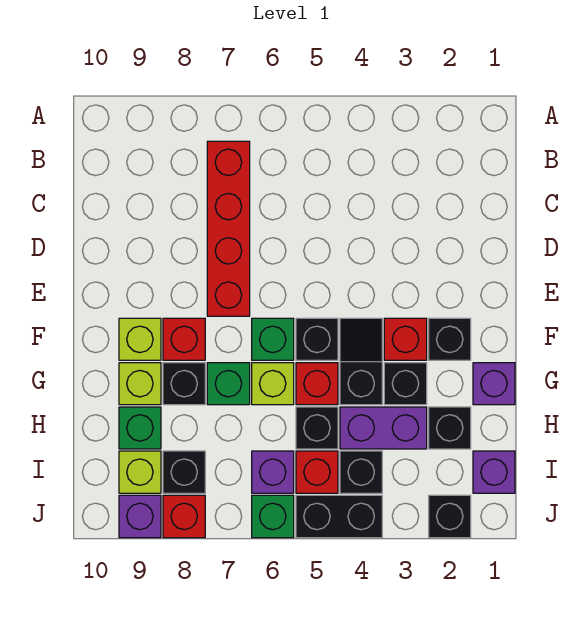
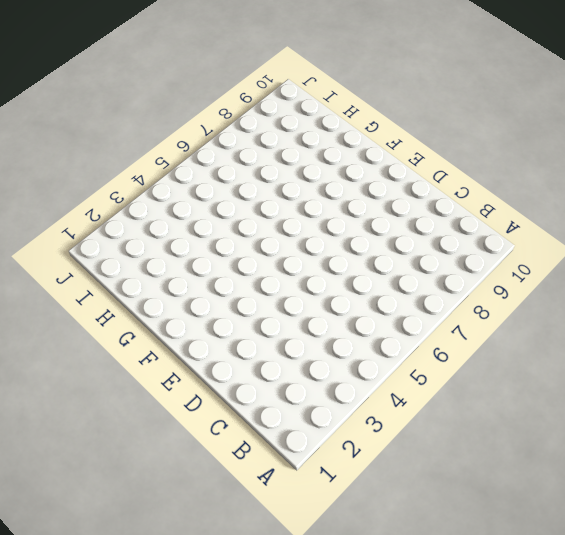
none -> red brick B7:E7 level 1
none -> black brick F2 level 1
none -> red brick F3 level 1
none -> black slope F4:G4 level 1 top G

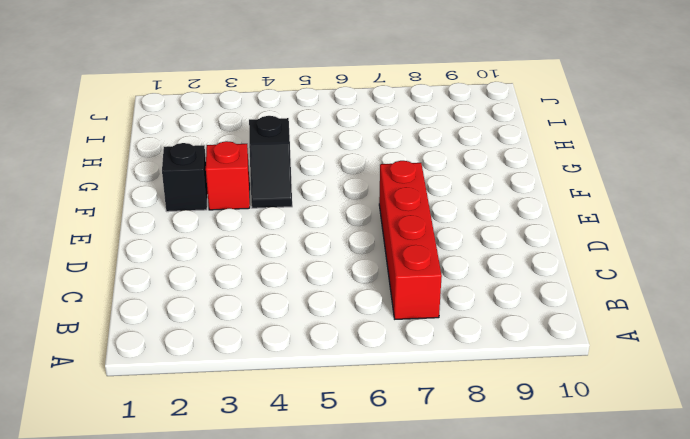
none -> black brick F5 level 1
none -> green brick F6 level 1
none -> red brick F8 level 1
none -> lime brick F9 level 1

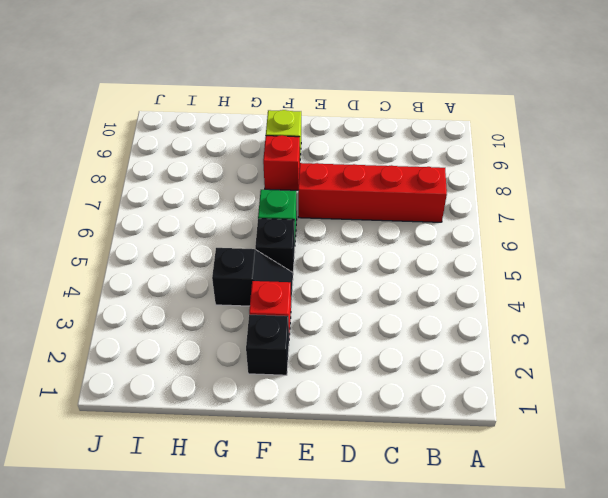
none -> purple brick G1 level 1
none -> black brick G3 level 1
none -> red brick G5 level 1
none -> lime brick G6 level 1

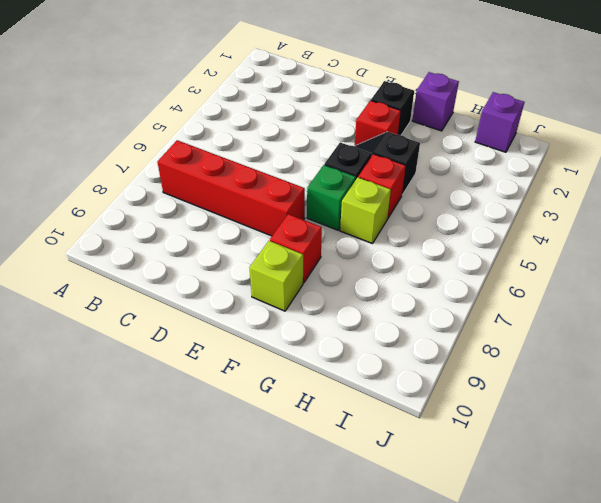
none -> black brick G3 level 1
none -> green brick G7 level 1
none -> black brick G8 level 1
none -> lime brick G9 level 1

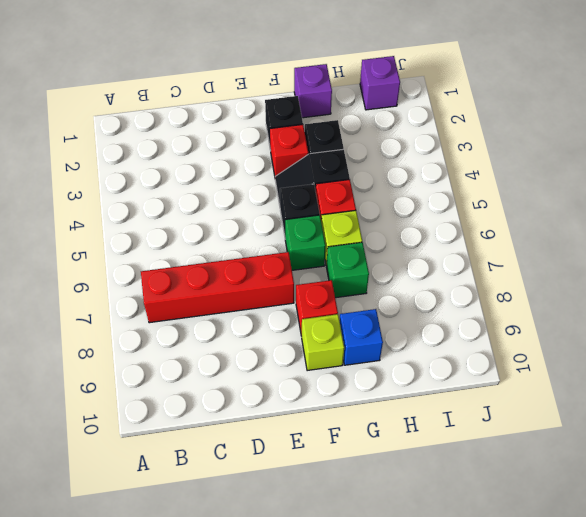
blue brick G9 level 1 -> lime brick G9 level 1
none -> black brick G8 level 1
none -> black brick H2 level 1
none -> purple brick H3:H4 level 1
none -> black brick H5 level 1

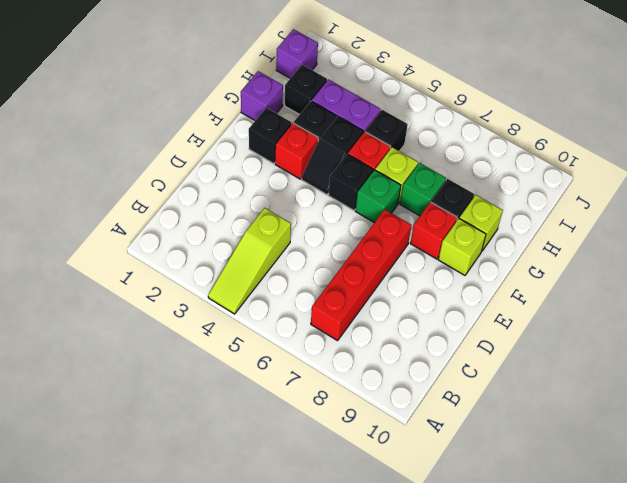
lime slope A4:C4 level 1 top C -> none
none -> green brick H9 level 1
none -> black brick I4 level 1
none -> red brick I5 level 1
none -> purple brick I6 level 1

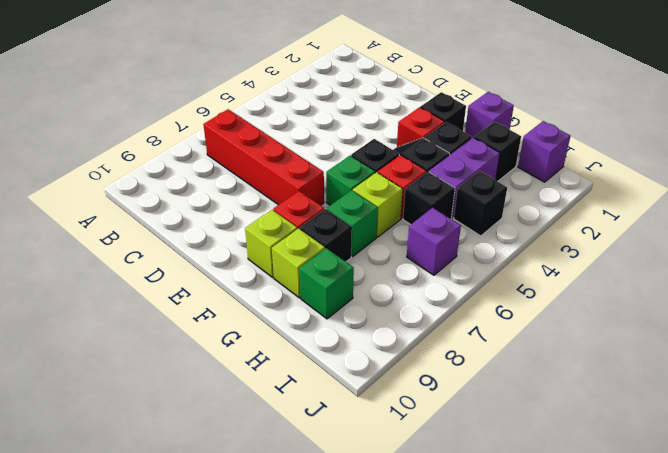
none -> red brick I5 level 1
none -> black brick I8 level 1
none -> lime brick I9 level 1
none -> black brick J2 level 1

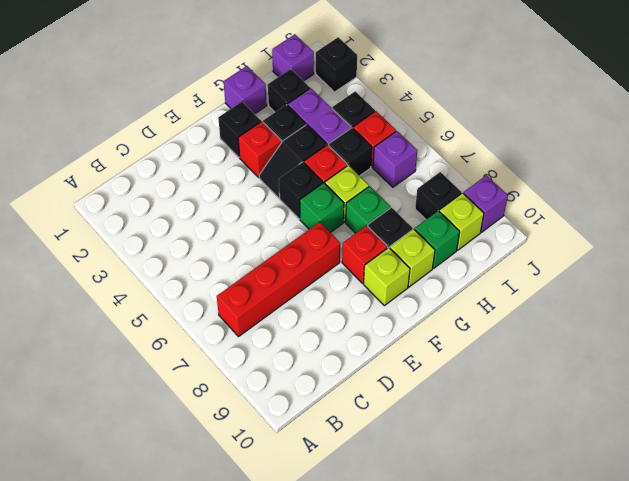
none -> black brick J4:J5 level 1
none -> green brick J6 level 1
none -> red brick J8 level 1

